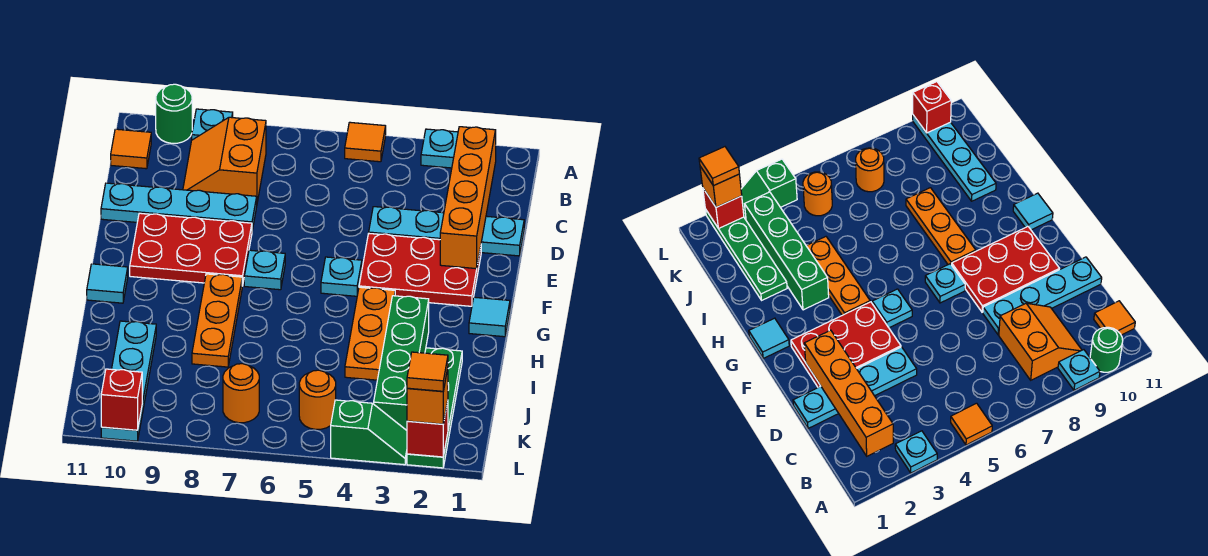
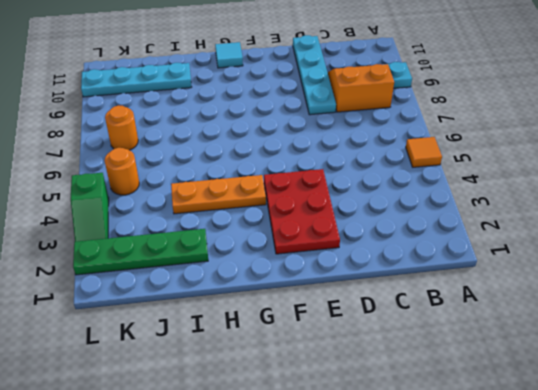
none -> cyan plate A3 level 1
none -> green round brick A10 level 1
none -> orange tile B11 level 1

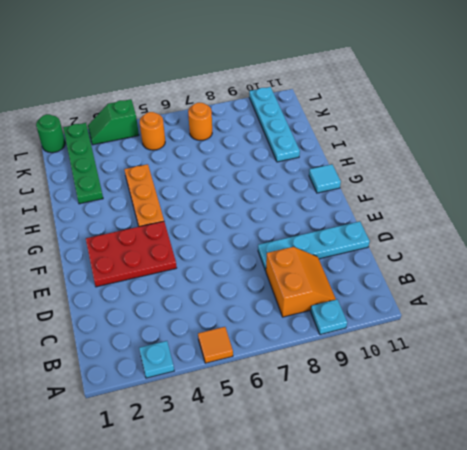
green round brick L1 level 1 -> green round brick A10 level 1
none -> orange tile B11 level 1
none -> cyan plate D1:D4 level 1
none -> red plate E8:F10 level 1

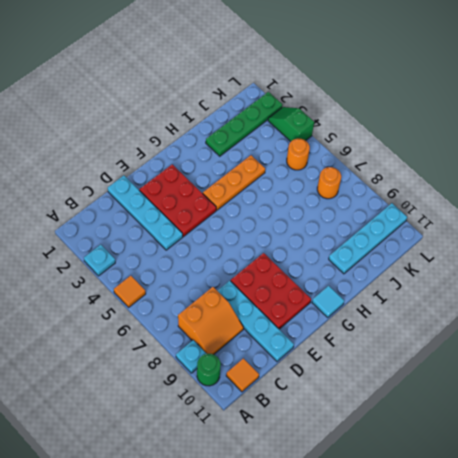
none -> cyan plate F5 level 1
none -> cyan plate F7 level 1
none -> cyan tile G1 level 1

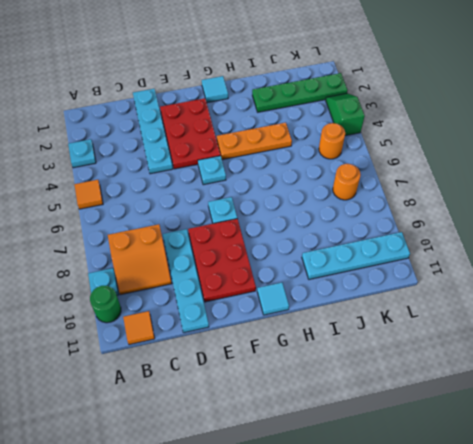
none -> orange plate G8:I8 level 1
none -> green brick H3:K3 level 1
none -> orange brick B2:E2 level 2

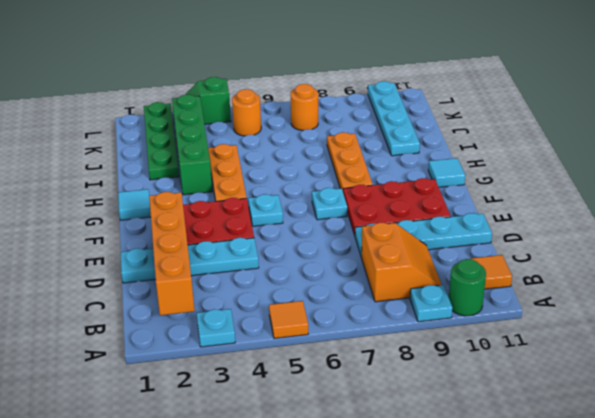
none -> red brick L2 level 2
none -> red brick L10 level 2
none -> orange brick L2 level 3

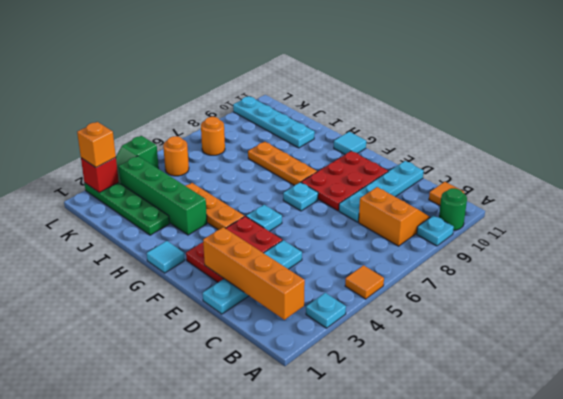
none -> red brick L10 level 2
none -> orange tile L2 level 4

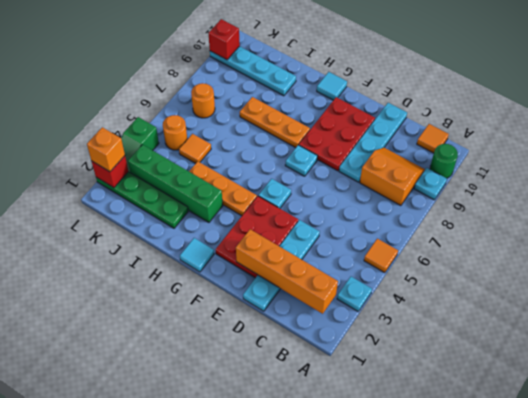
orange tile J5 level 1 -> orange tile L2 level 4

